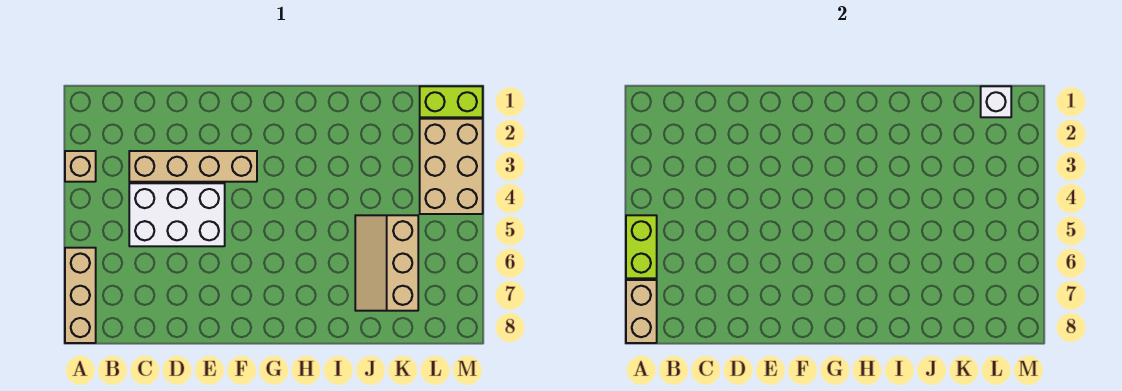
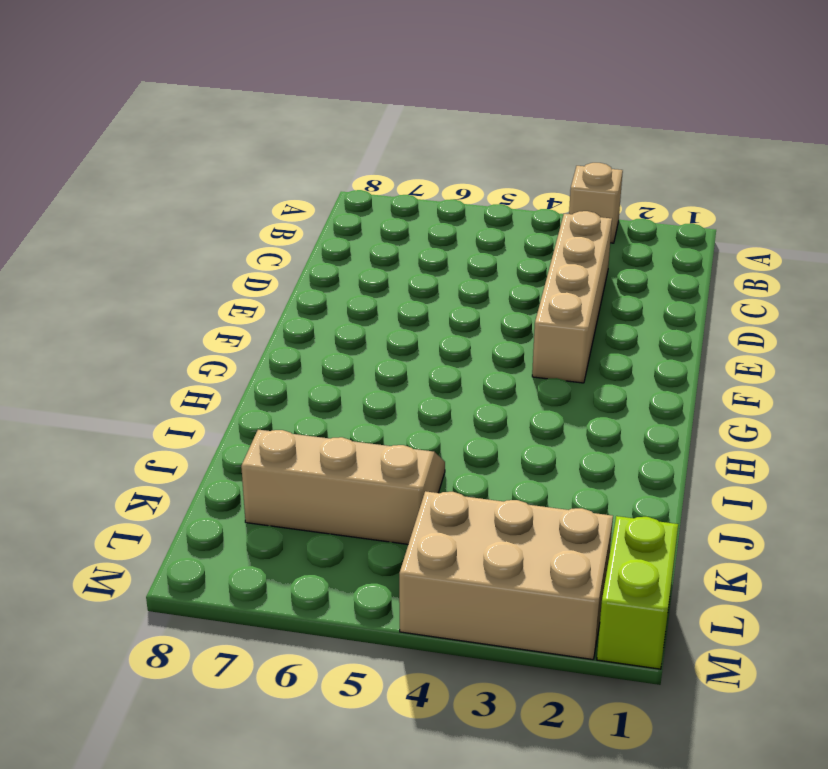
none -> tan brick A6:A8 level 1
none -> white brick C4:E5 level 1

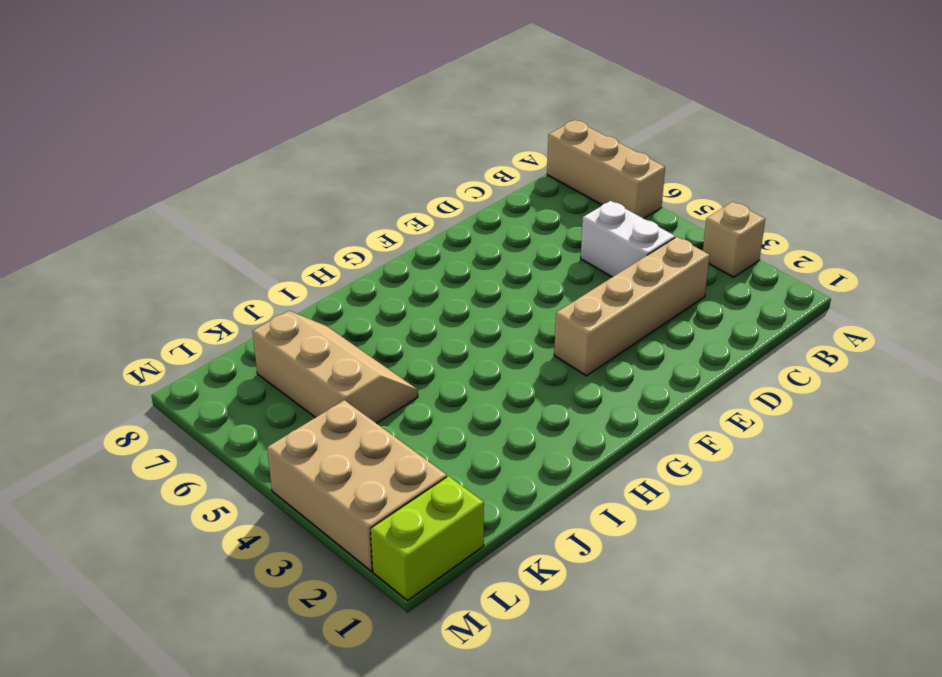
white brick C4:C5 level 1 -> white brick C4:E5 level 1
none -> lime brick A5:A6 level 2
none -> tan brick A7:A8 level 2

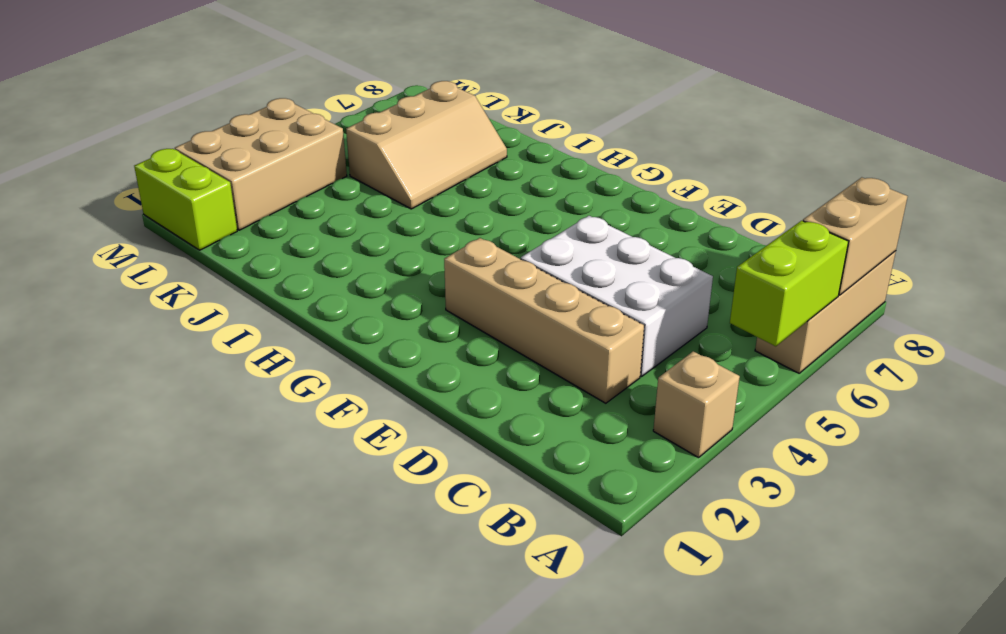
none -> white brick L1 level 2

